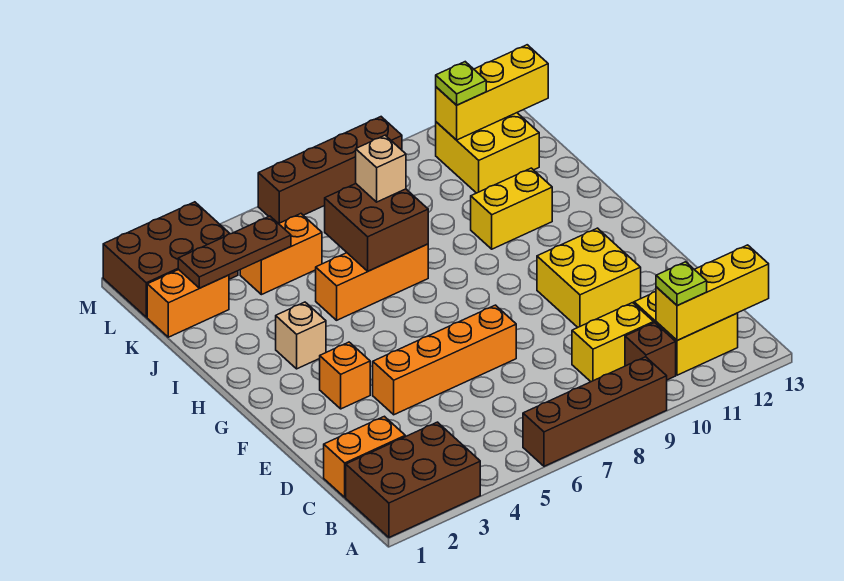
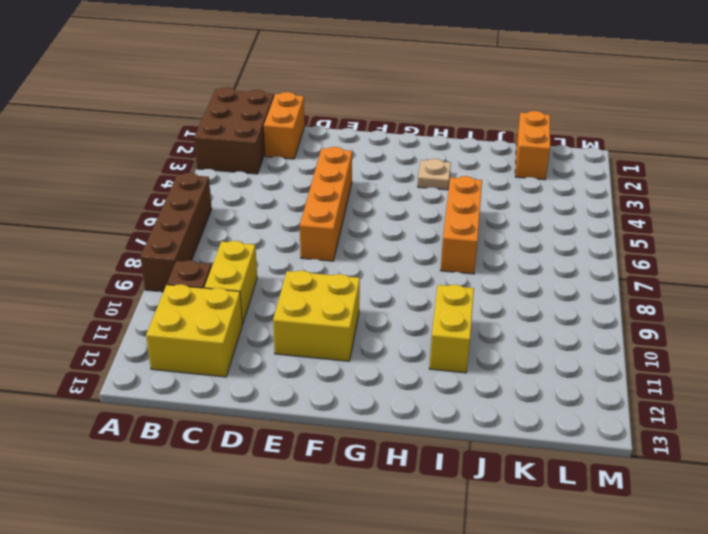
tan plate H3 level 1 -> tan brick H3 level 1
none -> orange brick F3 level 1
none -> orange brick K4:K5 level 1
none -> yellow brick K11:L12 level 1

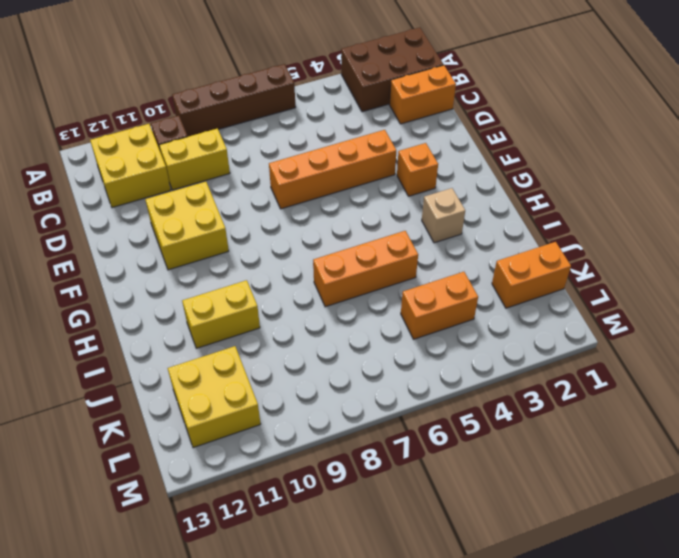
none -> brown brick L1:M3 level 1
none -> brown brick M6:M9 level 1
none -> yellow brick B11:B13 level 2

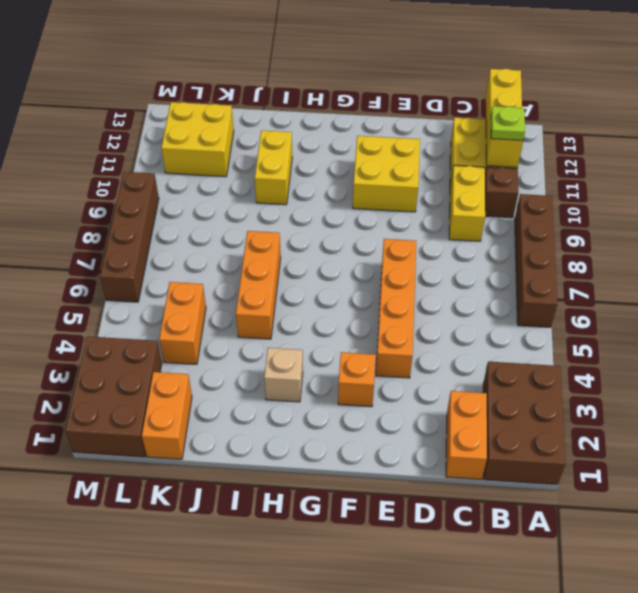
none -> brown brick I6:J7 level 2
none -> brown plate K2:K4 level 2
none -> yellow brick L11:L13 level 2

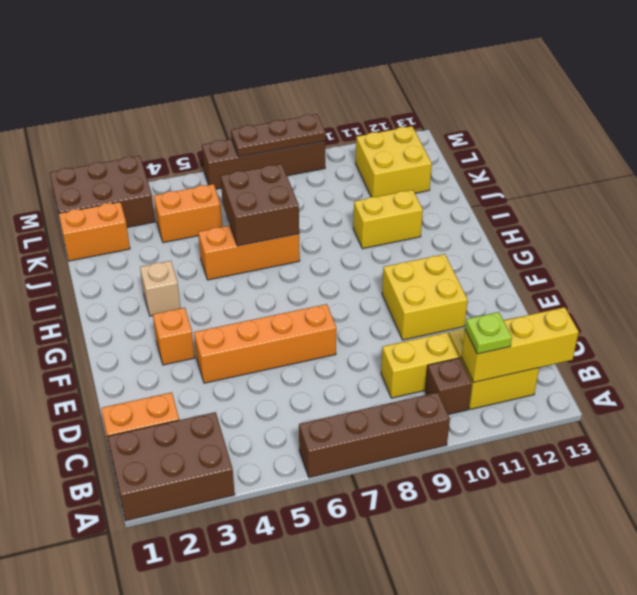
brown plate M7:M9 level 2 -> brown plate K2:K4 level 2
none -> yellow brick L11:L13 level 2
none -> tan brick J7 level 3
none -> lime plate L11 level 3

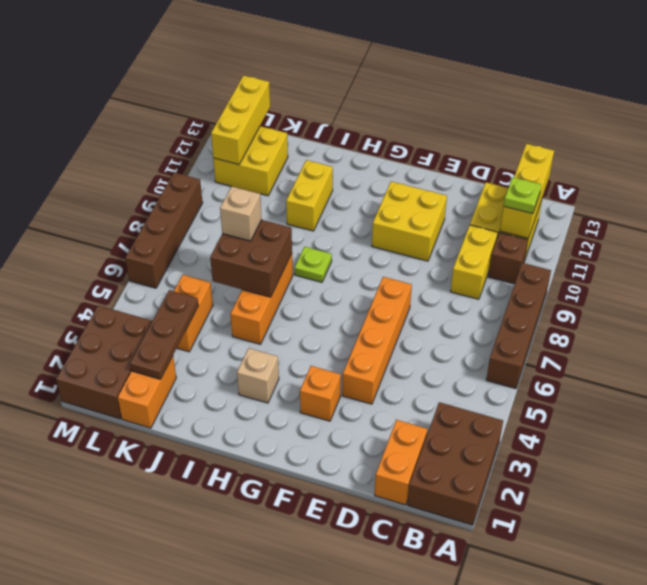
lime plate H8 level 1 -> lime plate L11 level 3

